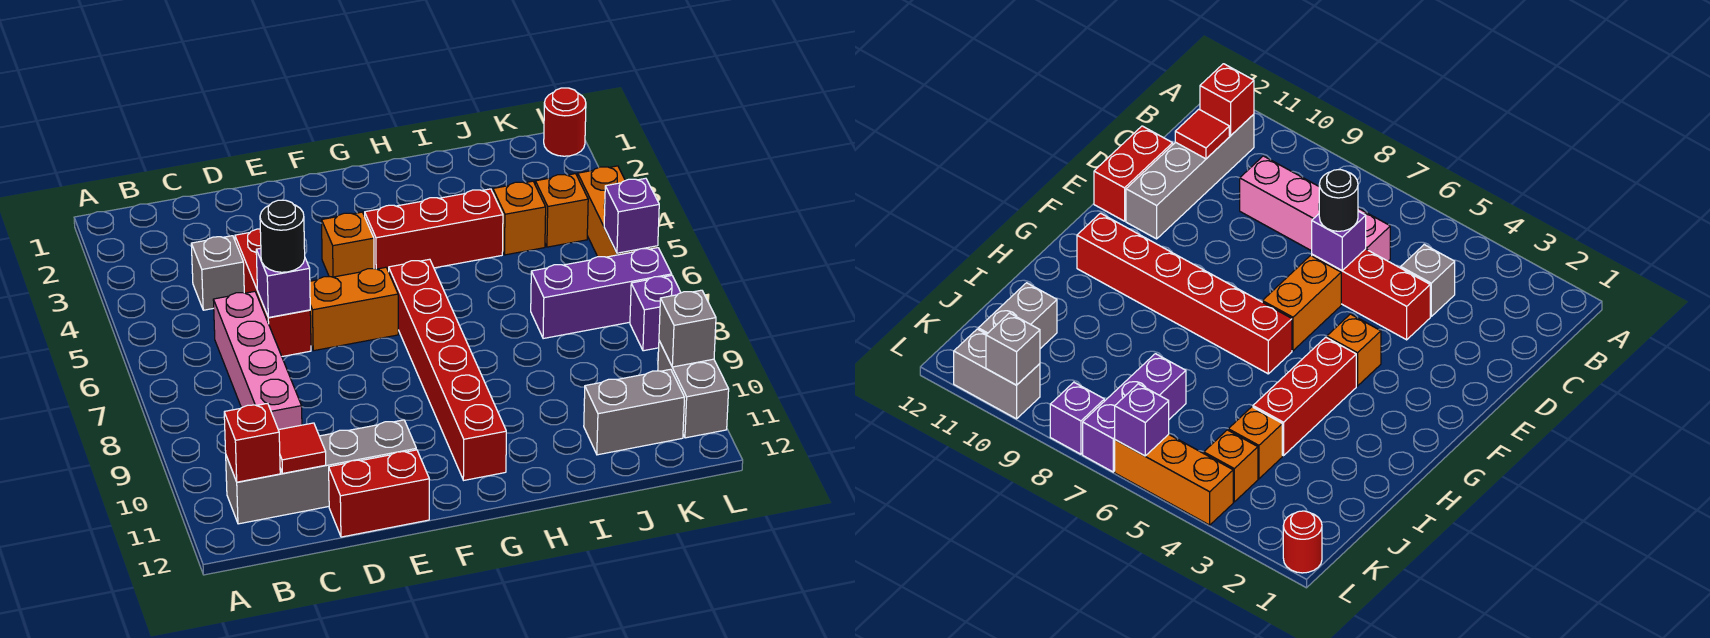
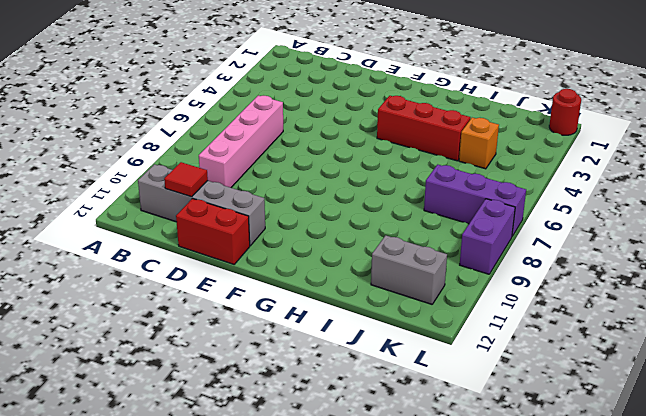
purple brick L8:L9 level 1 -> purple brick L8 level 1
none -> grey brick C4 level 1
none -> red brick D4:D6 level 1
none -> orange brick E6:F6 level 1

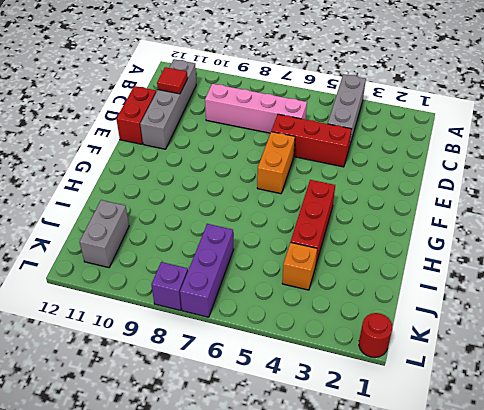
grey brick A4:C4 level 1 -> grey brick C4 level 1
none -> orange brick F4 level 1
none -> red brick G6:G11 level 1
none -> orange brick K4 level 1

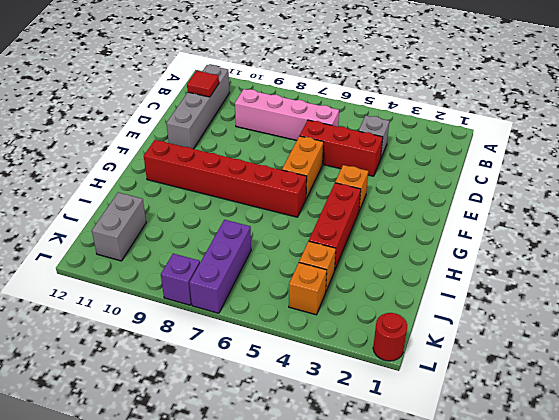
none -> red brick D12:E12 level 1
none -> orange brick L4:L6 level 1
none -> grey brick L10:L11 level 1

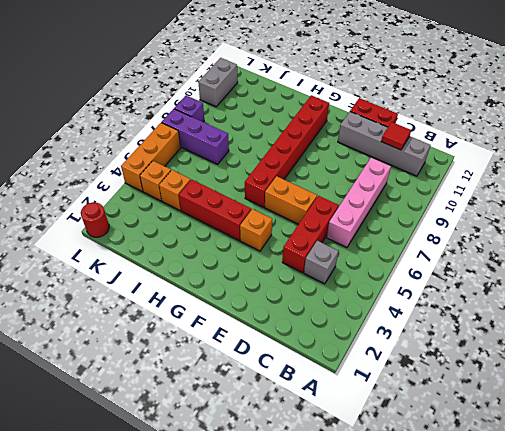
none -> grey brick J11:K11 level 1
none -> red brick B11 level 2
none -> purple brick D6 level 2

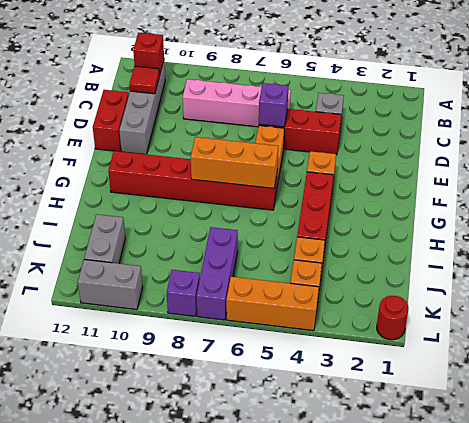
orange brick G6:G8 level 2 -> none
none -> purple brick L6 level 2
none -> grey brick L10 level 2
none -> black round brick D6 level 3

